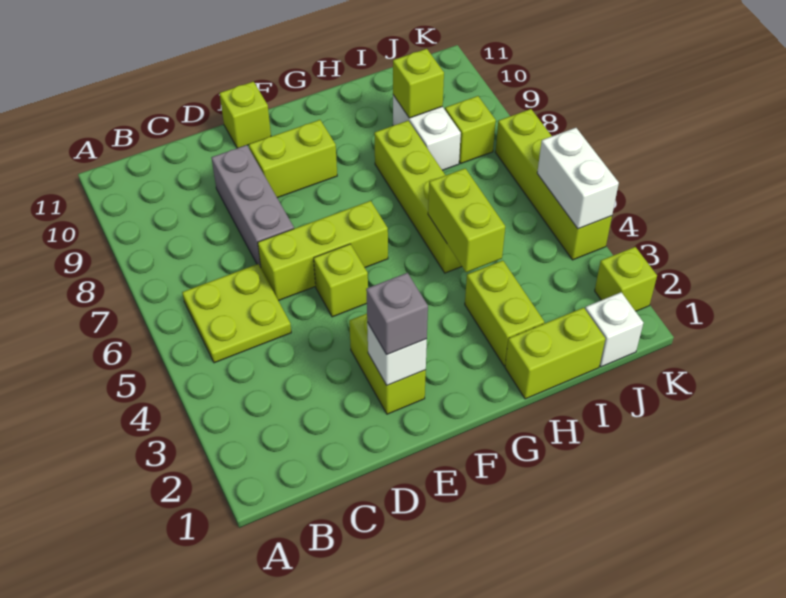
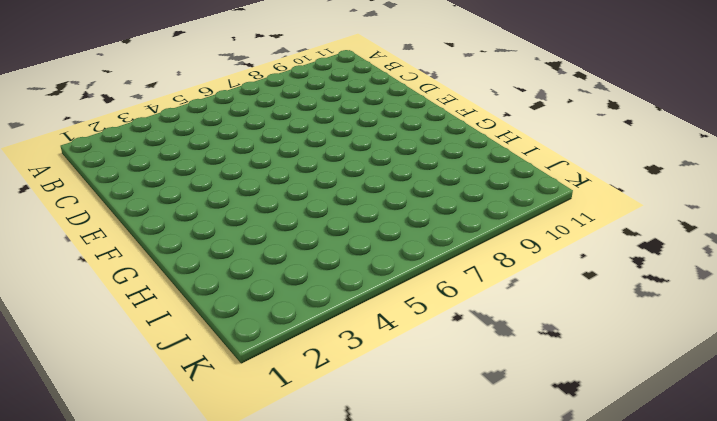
none -> lime plate B5:C6 level 1
none -> lime brick D6:F6 level 1
none -> grey brick D7:D9 level 1

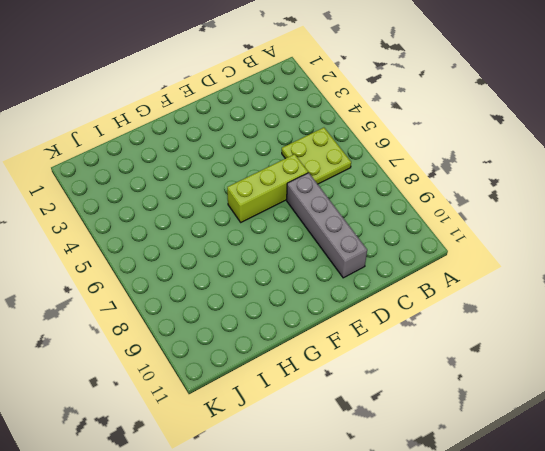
grey brick D7:D10 level 1 -> grey brick D7:D9 level 1
none -> lime brick E2:E3 level 1
none -> lime brick E5 level 1
none -> lime brick E9:F9 level 1

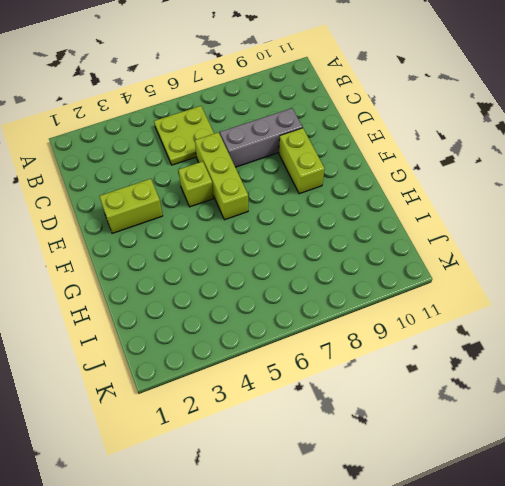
none -> lime brick E11 level 1
none -> lime brick H1:I1 level 1
none -> lime brick H2:H3 level 1

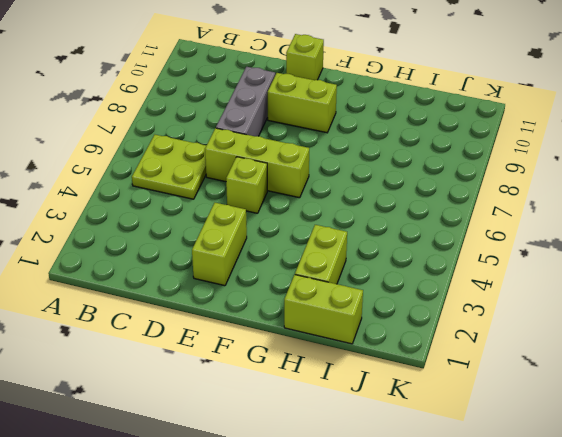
none -> lime brick H5:H8 level 1
none -> white brick I8:I9 level 1
none -> white brick J1 level 1

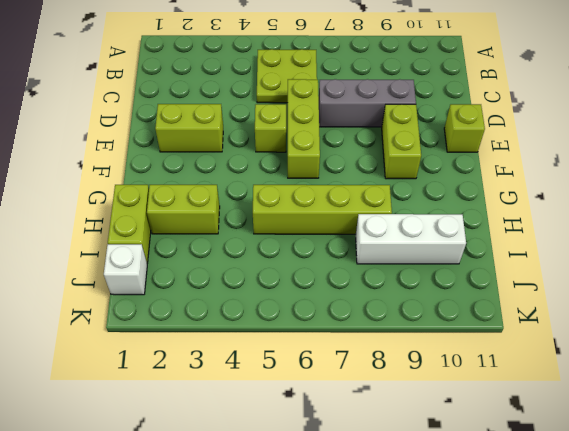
white brick I8:I10 level 1 -> white brick I8:I9 level 1
none -> lime brick J8 level 1
none -> lime brick K2 level 1
none -> lime brick K4:K7 level 1

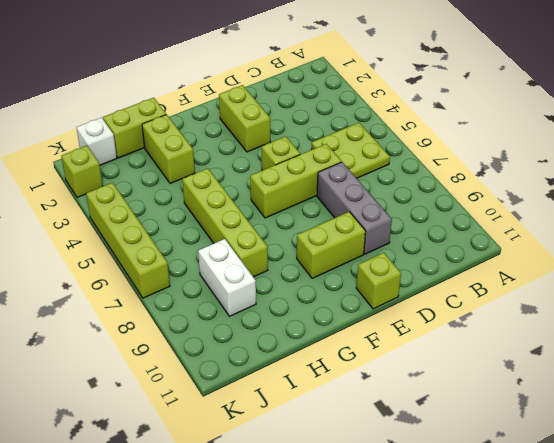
none -> lime brick J8 level 1
none -> white brick E2 level 2
none -> lime brick H4:H5 level 2

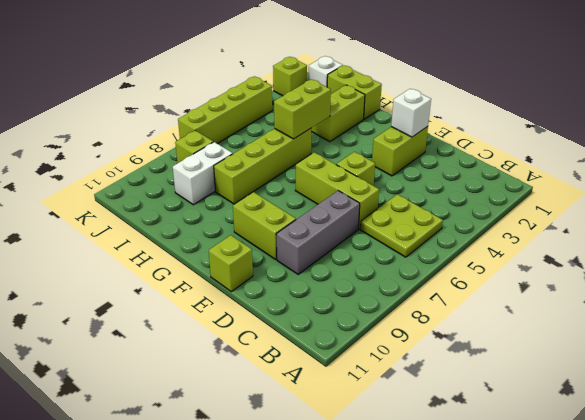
none -> lime brick I9 level 2
none -> white brick K4:K5 level 2
none -> grey brick E2 level 3

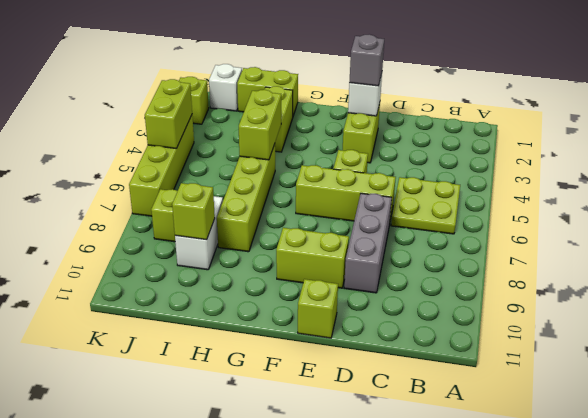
lime brick K4:K5 level 2 -> white brick K4:K5 level 2

